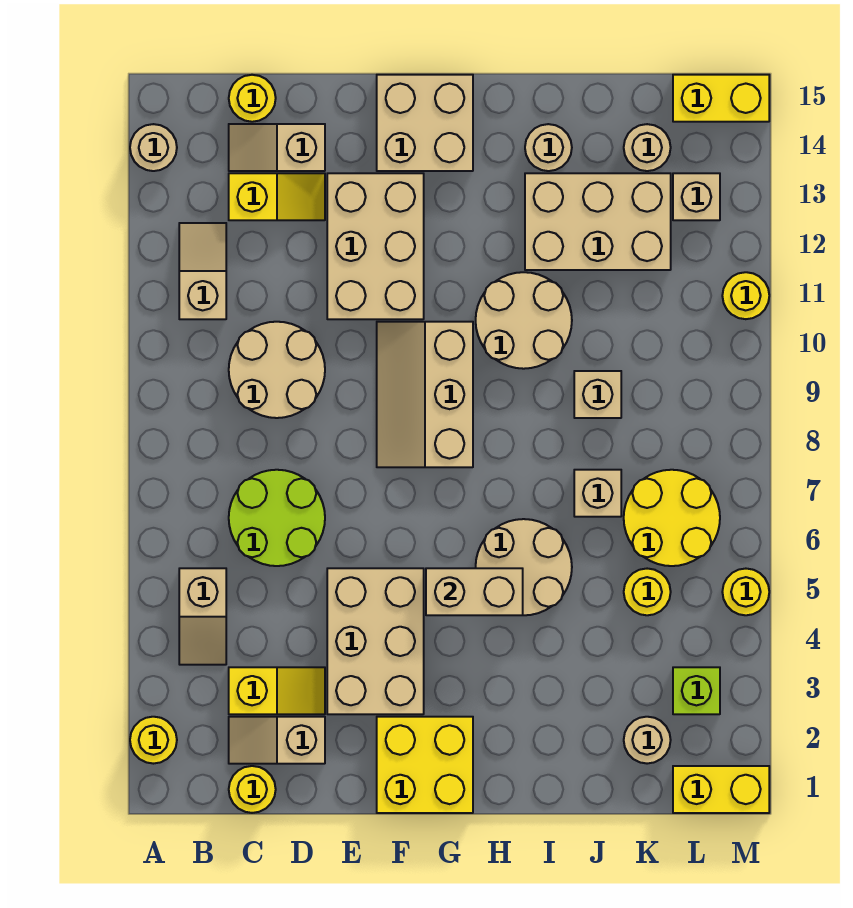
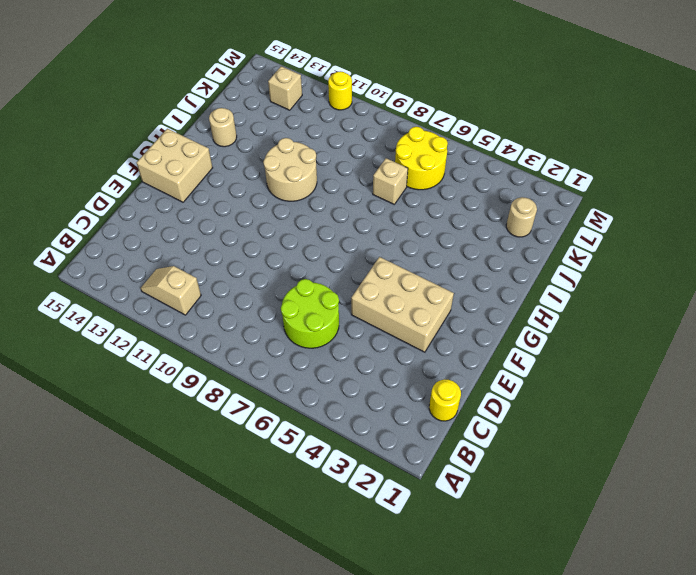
none -> yellow round brick A2 level 1
none -> tan round brick A14 level 1
none -> tan slope B4:B5 level 1 top 5
none -> tan slope C2:D2 level 1 top D

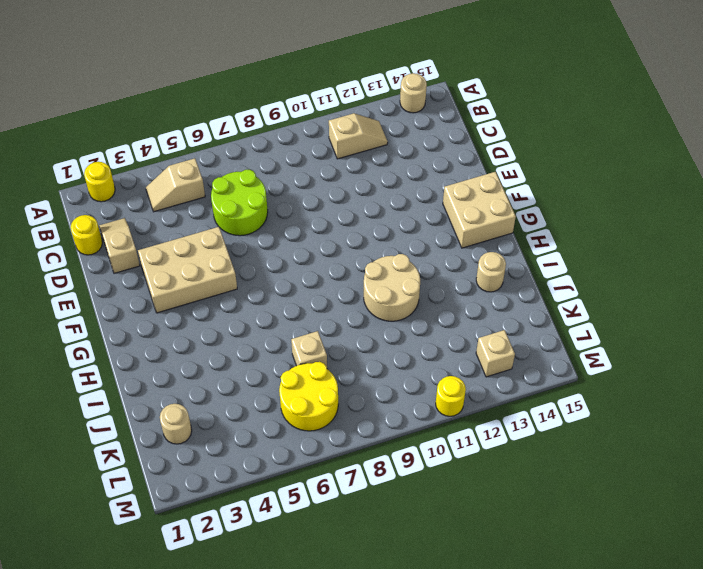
none -> yellow slope C3:D3 level 1 top C
none -> tan round brick C9:D10 level 1
none -> yellow slope C13:D13 level 1 top C
none -> tan slope C14:D14 level 1 top D

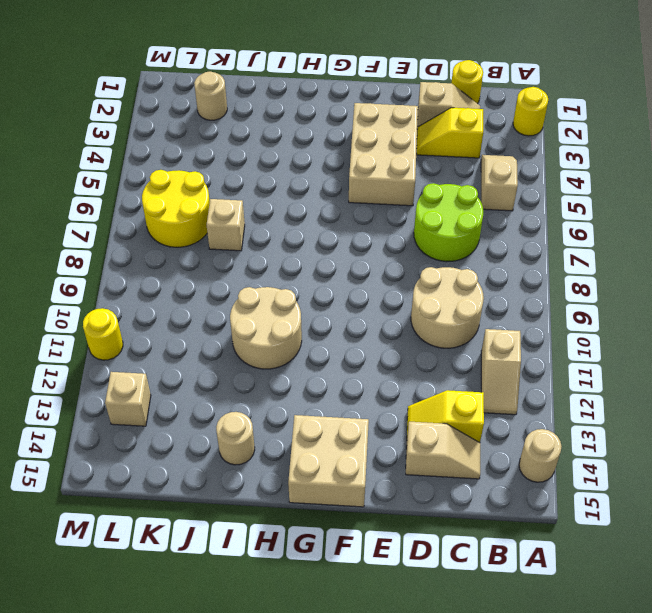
none -> yellow round brick C15 level 1
none -> tan brick E11:F13 level 1
none -> yellow brick F1:G2 level 1
none -> tan slope F8:G10 level 1 top G

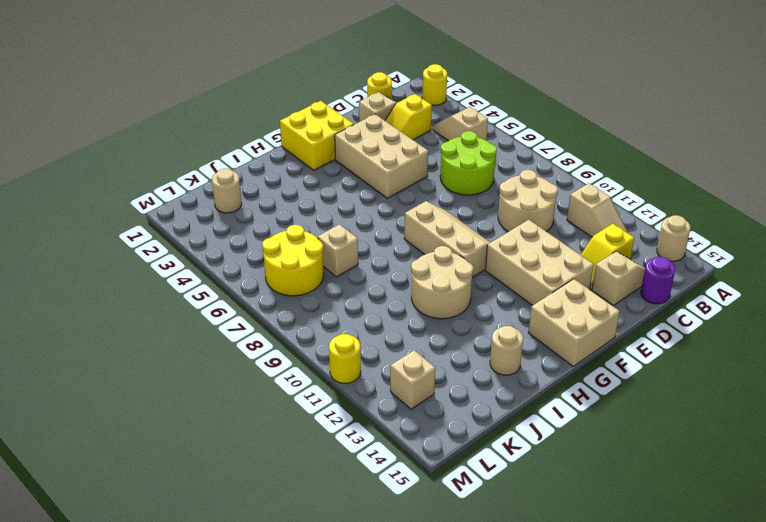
purple round brick C15 level 1 -> yellow round brick C15 level 1
none -> tan round brick H5:I6 level 1
none -> tan brick I12:K13 level 1
none -> tan brick J9 level 1
none -> yellow round brick K5 level 1

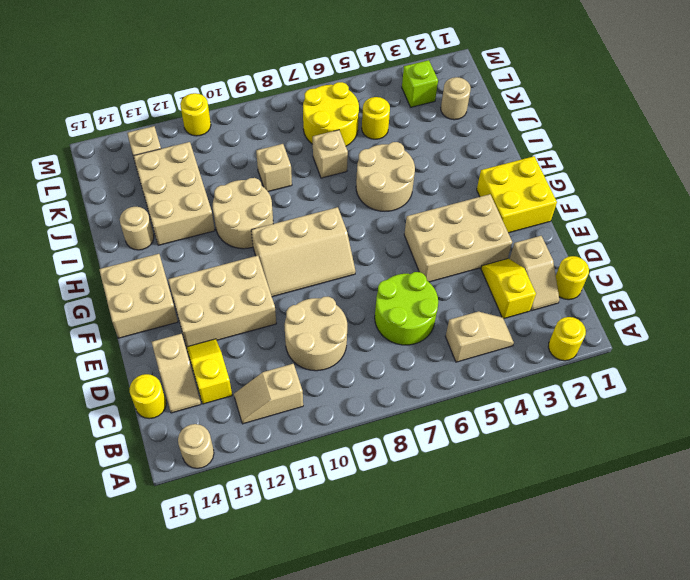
none -> tan round brick K14 level 1
none -> yellow brick L1:M1 level 1
none -> yellow brick L15:M15 level 1
none -> yellow round brick M5 level 1

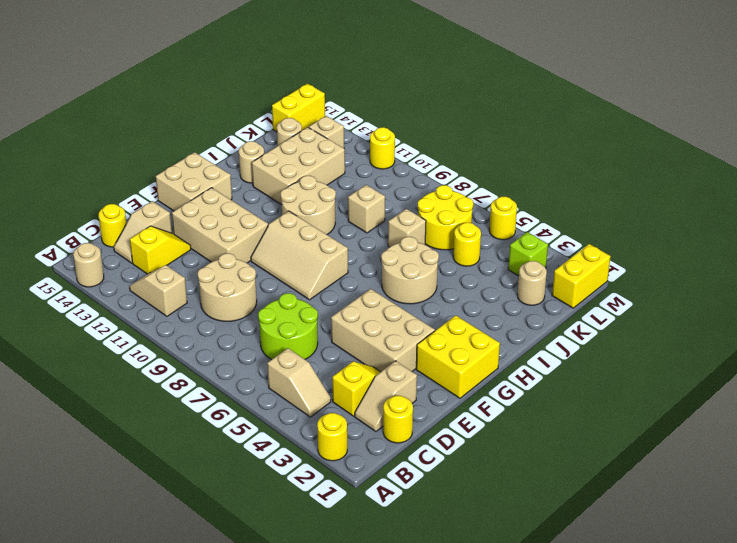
none -> tan brick G5:H5 level 2

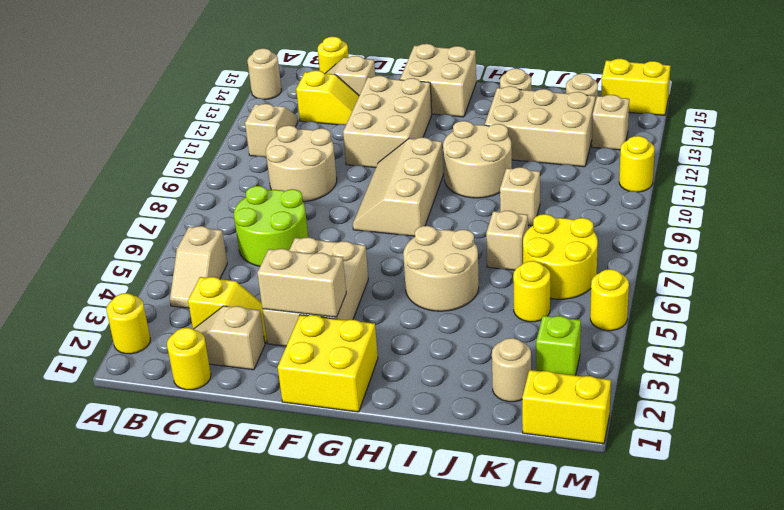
tan brick E3:F3 level 2 -> tan brick G5:H5 level 2

